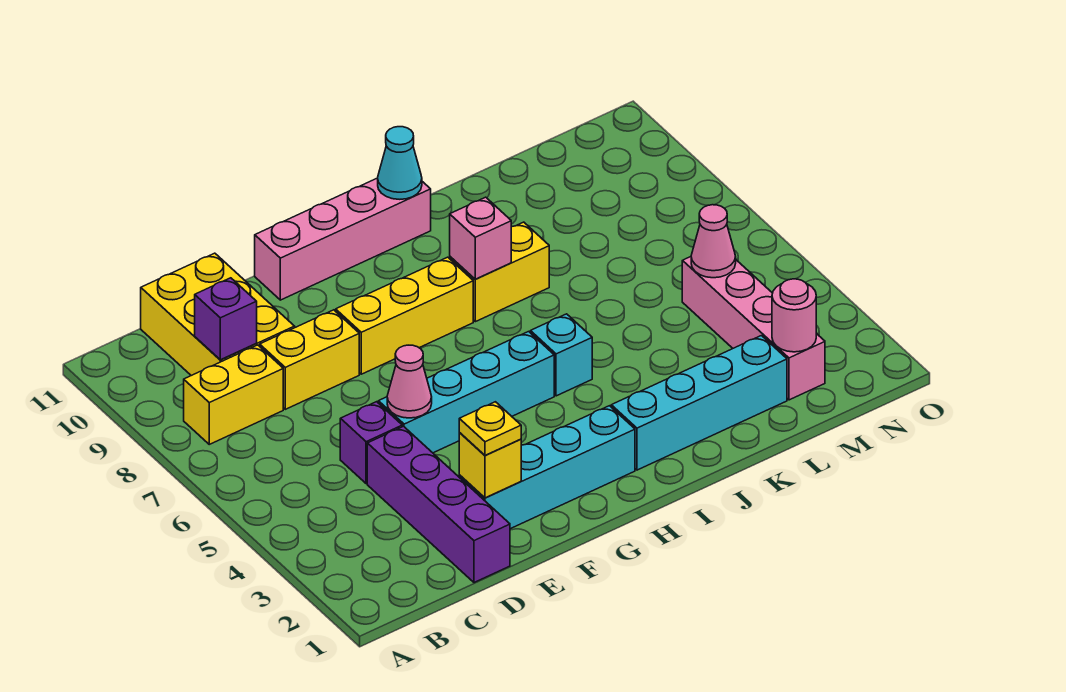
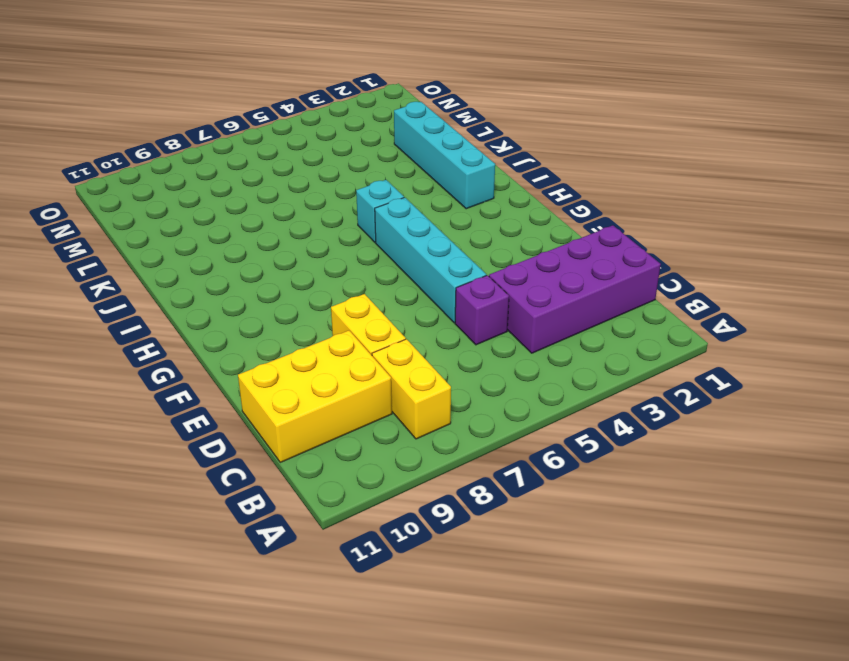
purple brick C1:D4 level 1 -> purple brick D1:D4 level 1
none -> cyan brick E2:H2 level 1
none -> yellow brick F8:H8 level 1
none -> pink brick F11:I11 level 1

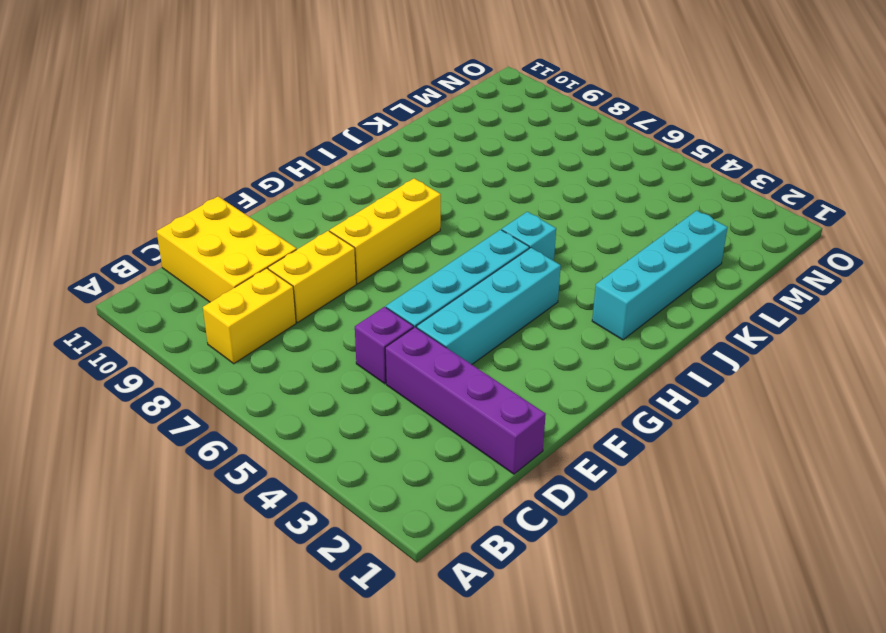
cyan brick E4:H4 level 1 -> cyan brick E2:H2 level 1
none -> pink brick F11:I11 level 1
none -> yellow brick I8:J8 level 1
none -> pink brick M2:M5 level 1

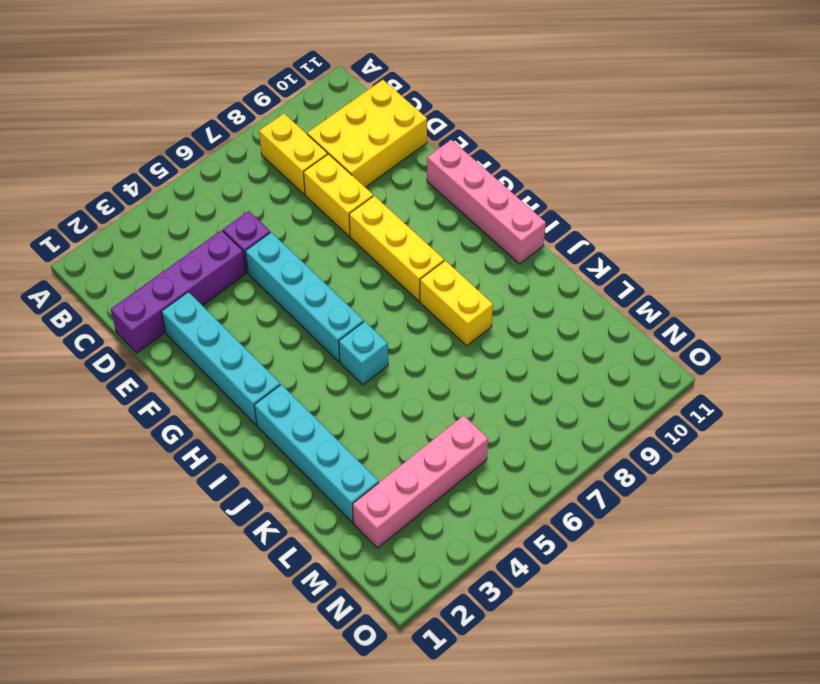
none -> purple brick C9 level 2
none -> yellow brick E2 level 2
none -> pink cone E5 level 2

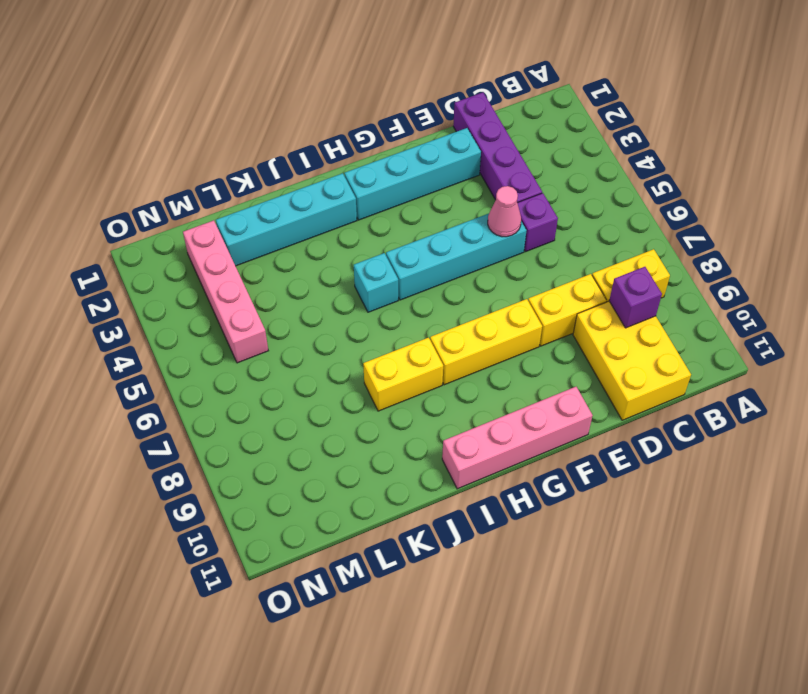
none -> yellow brick E2 level 2
none -> pink brick I8 level 2
none -> cyan cone I11 level 2

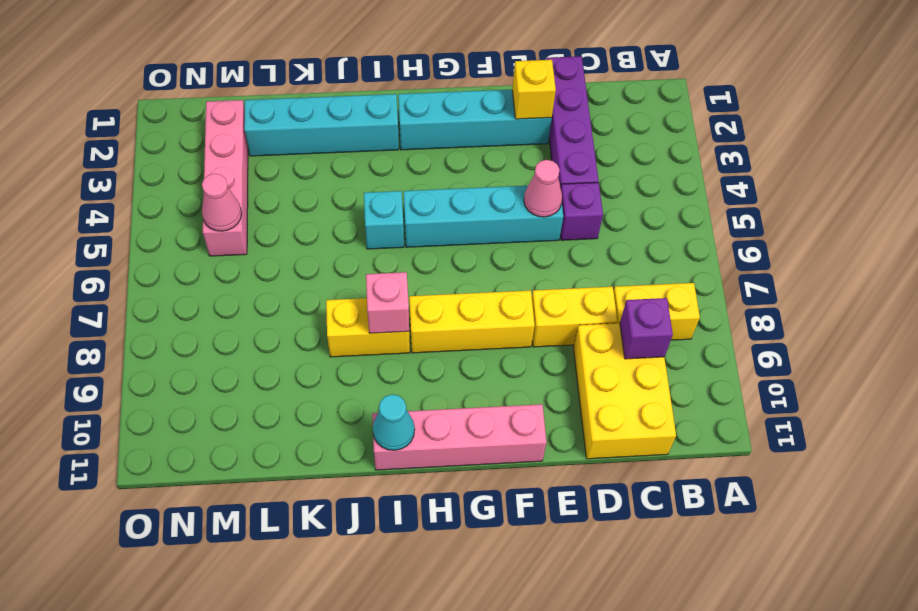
none -> pink round brick M2 level 2
none -> yellow plate E2 level 3

